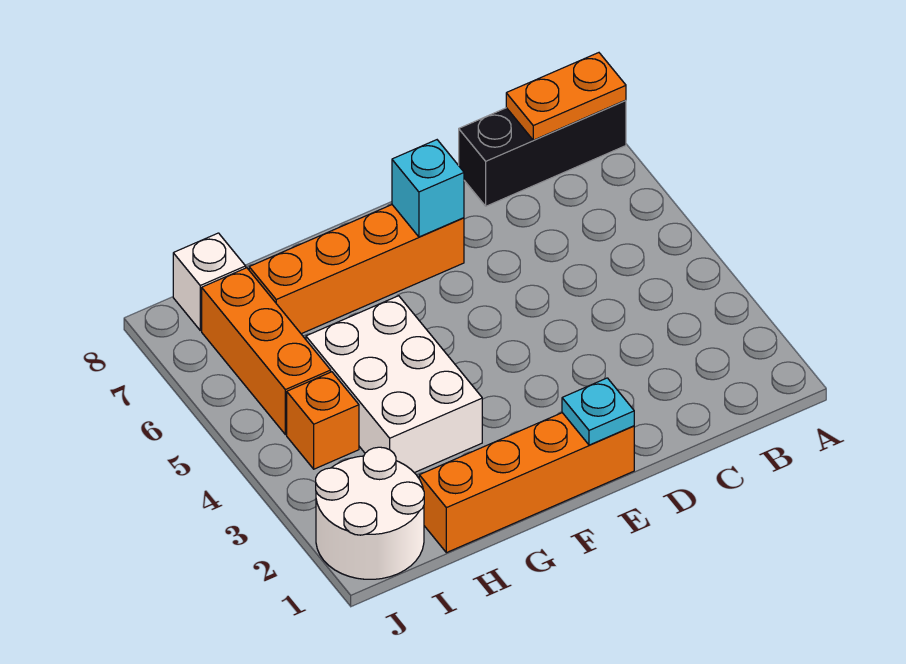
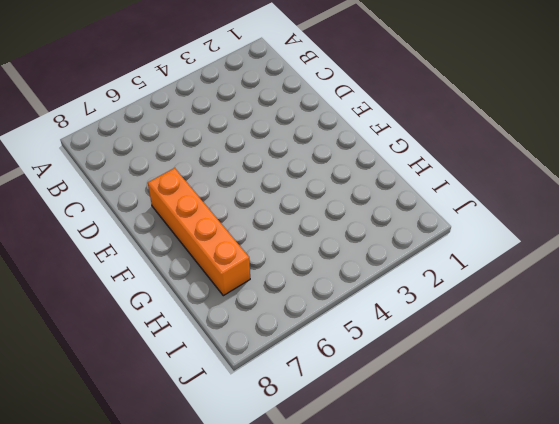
none -> black brick A8:C8 level 1
none -> orange brick E1:H1 level 1

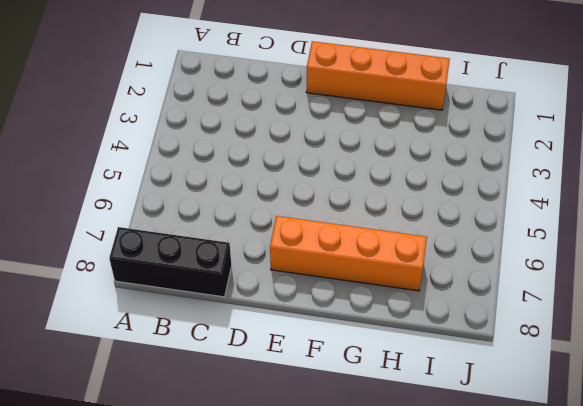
none -> white brick G3:H5 level 1
none -> white round brick I1:J2 level 1

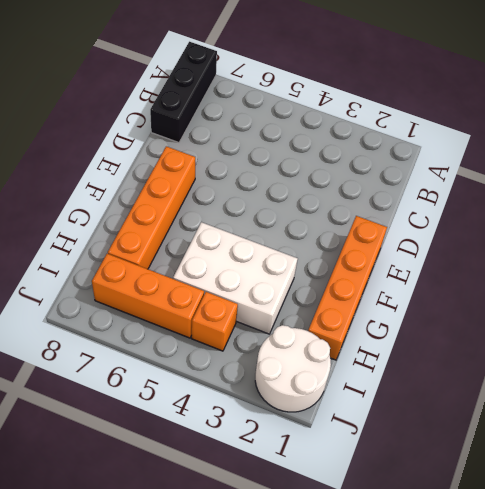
none -> white brick I8 level 1
none -> orange plate A8:B8 level 2

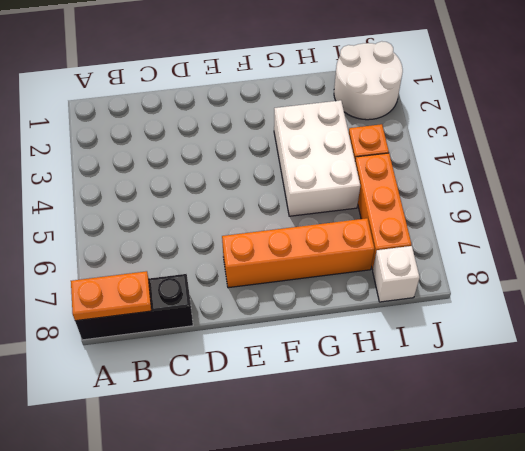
none -> orange brick E1:H1 level 1
none -> cyan plate E1 level 2

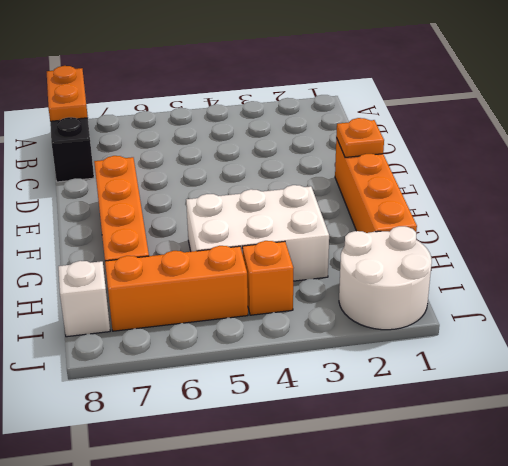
orange plate E1 level 2 -> cyan plate E1 level 2
none -> cyan brick E7 level 2

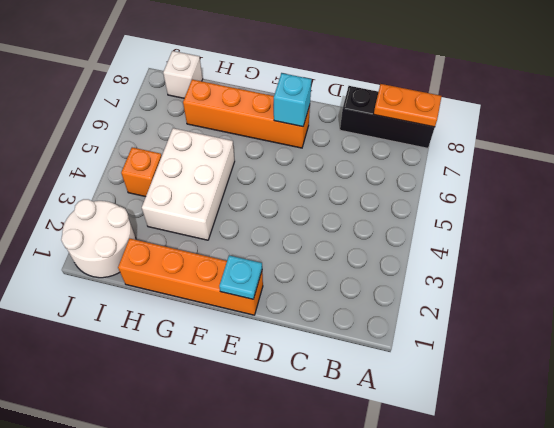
none -> orange brick I5:I7 level 1

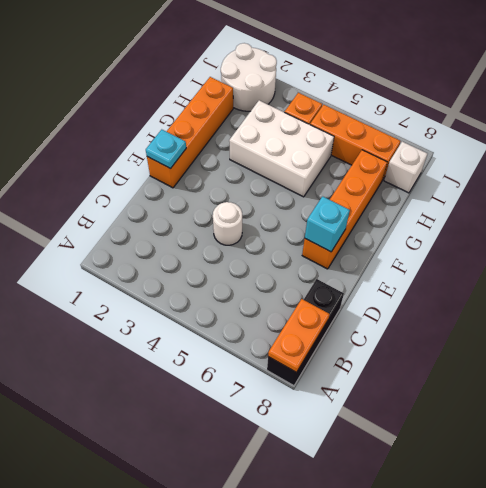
white round brick D4 level 1 -> none

